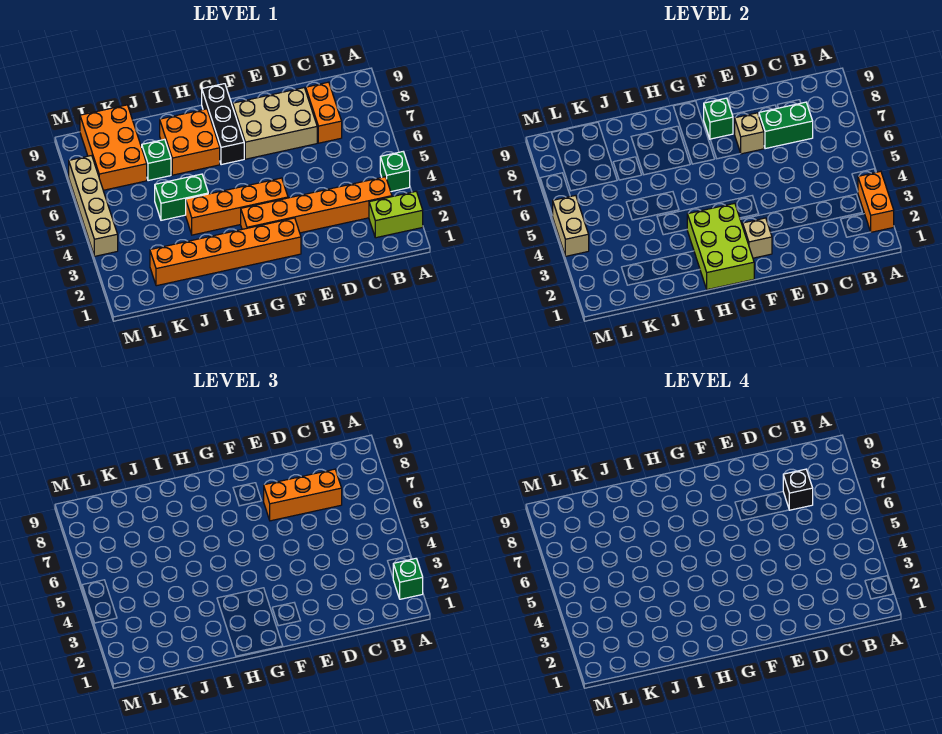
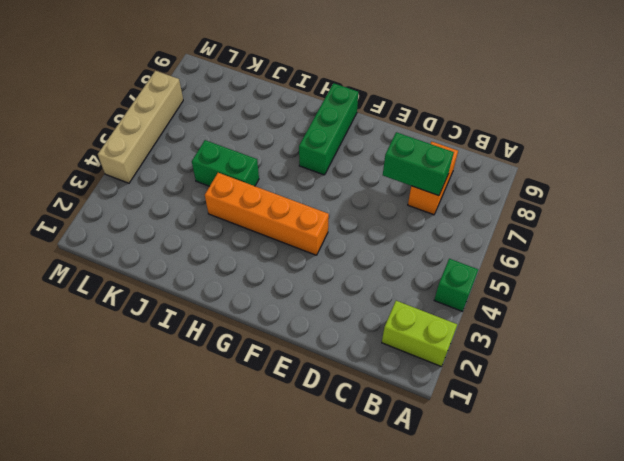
green brick G7:G9 level 1 -> black brick G7:G9 level 1
none -> orange brick B3:G3 level 1
none -> tan brick D7:F8 level 1
none -> orange brick F2:K2 level 1

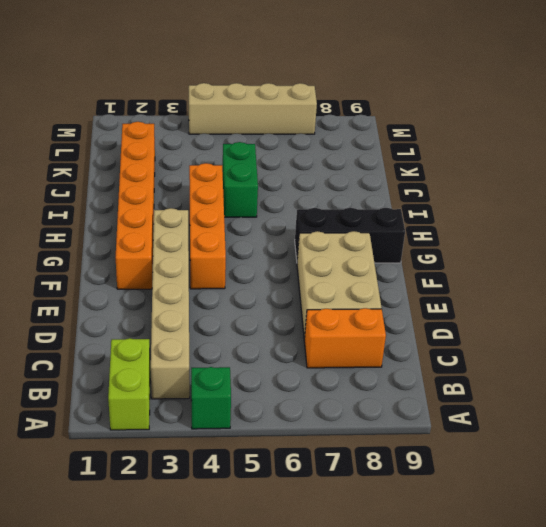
tan brick B3:G3 level 1 -> orange brick B3:G3 level 1
none -> orange brick H7:I8 level 1
none -> green brick J7 level 1
none -> orange brick K7:L9 level 1

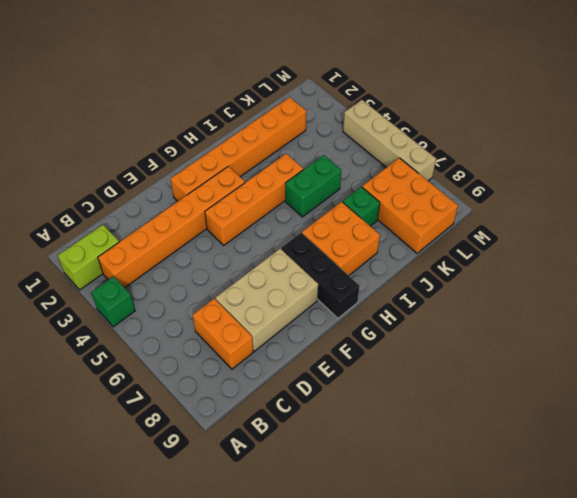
none -> orange brick A2:A3 level 2
none -> green brick C7:D7 level 2
none -> tan brick E7 level 2

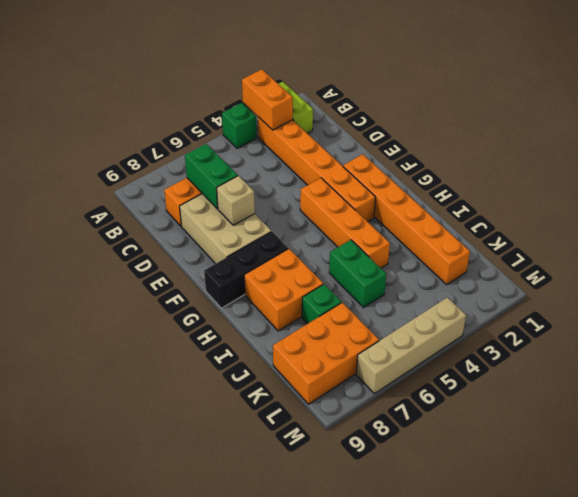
orange brick A3:B3 level 2 -> orange brick A2:A3 level 2
none -> tan brick F2 level 2
none -> green brick F8 level 2
none -> lime brick G1:H3 level 2

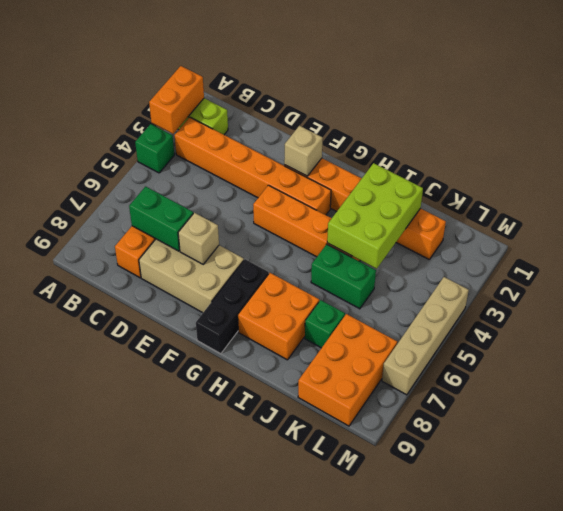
lime brick I2:J4 level 2 -> lime brick G1:H3 level 2
none -> green brick F8 level 2
none -> tan brick M4:M5 level 2
none -> green brick A2 level 3

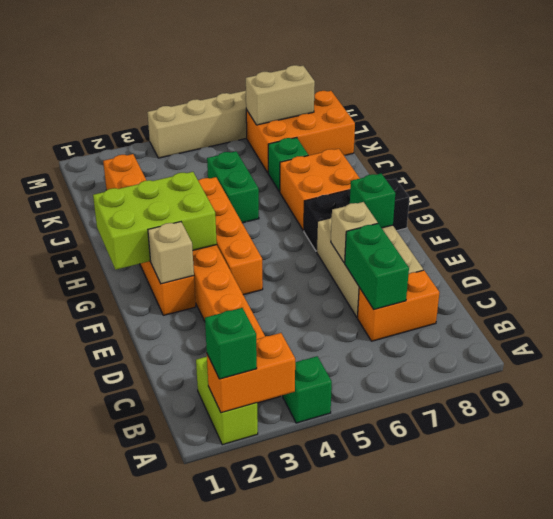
tan brick L7:L8 level 2 -> tan brick M4:M5 level 2
none -> orange brick C7:E7 level 3
none -> black brick C7 level 4

